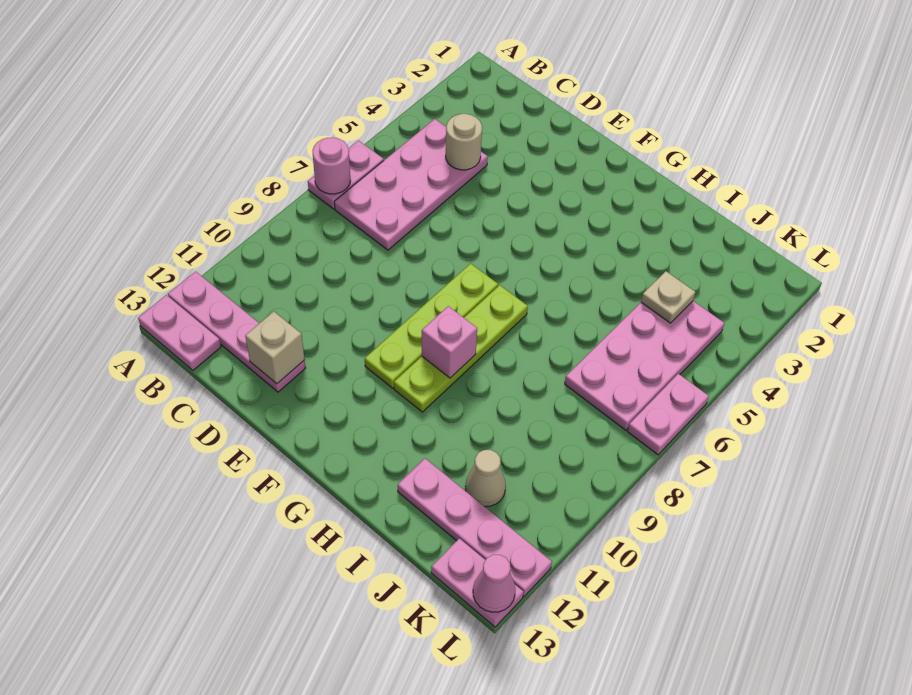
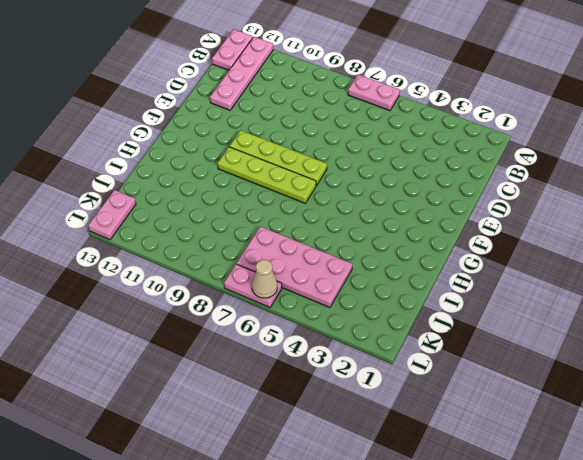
tan cone L6 level 2 -> tan cone J11 level 1
none -> pink plate B4:C7 level 1
none -> pink plate I12:L12 level 1
none -> pink round brick A7 level 2

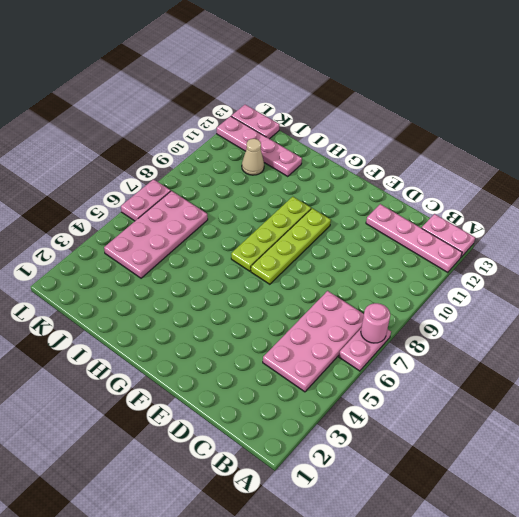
none -> tan round brick C4 level 2
none -> tan brick D12 level 2
none -> pink brick G9 level 2

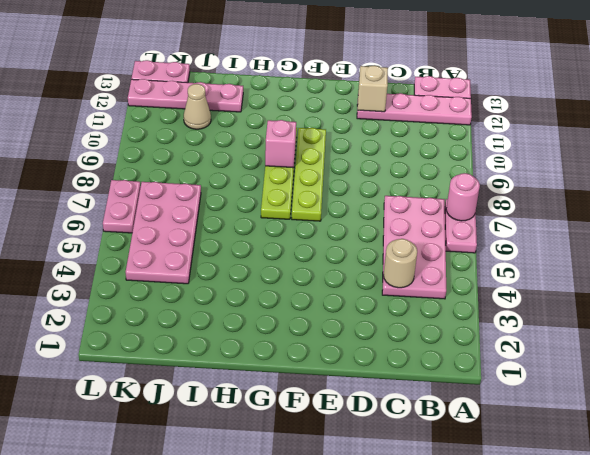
none -> tan plate J4 level 2
none -> pink cone L13 level 2

